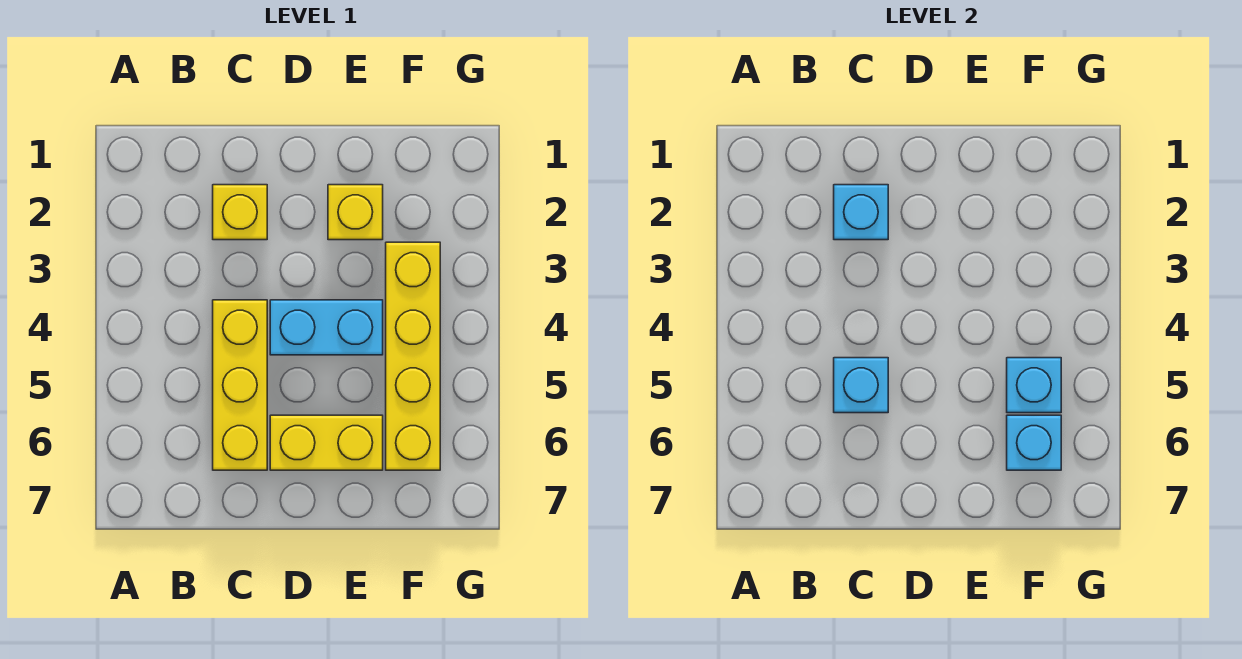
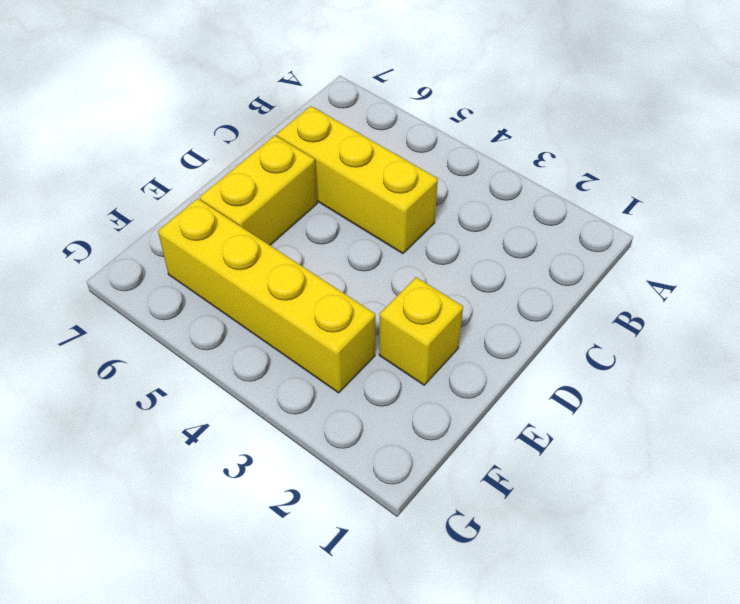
none -> yellow brick C2 level 1
none -> cyan brick D4:E4 level 1

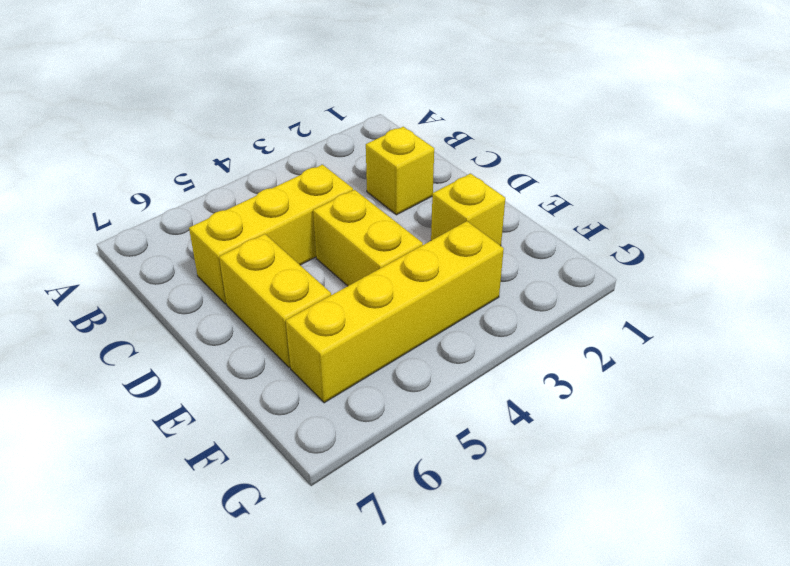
yellow brick D4:E4 level 1 -> cyan brick D4:E4 level 1
none -> cyan brick C2 level 2
none -> cyan brick C5 level 2

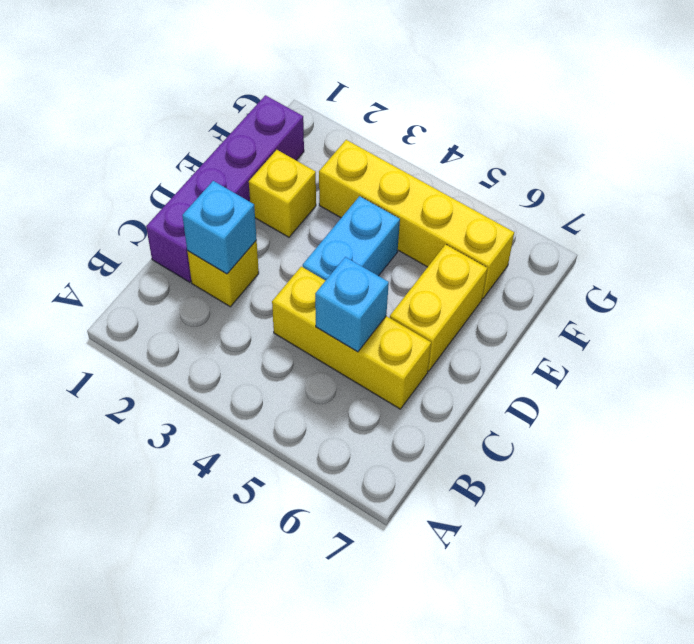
purple brick C1:F1 level 1 -> none
none -> cyan brick F5 level 2
none -> cyan brick F6 level 2

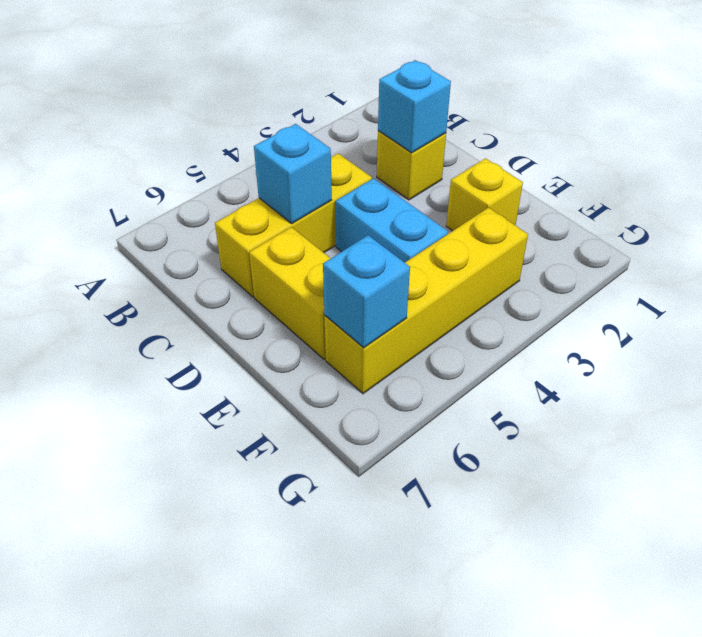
none -> cyan brick F5 level 2

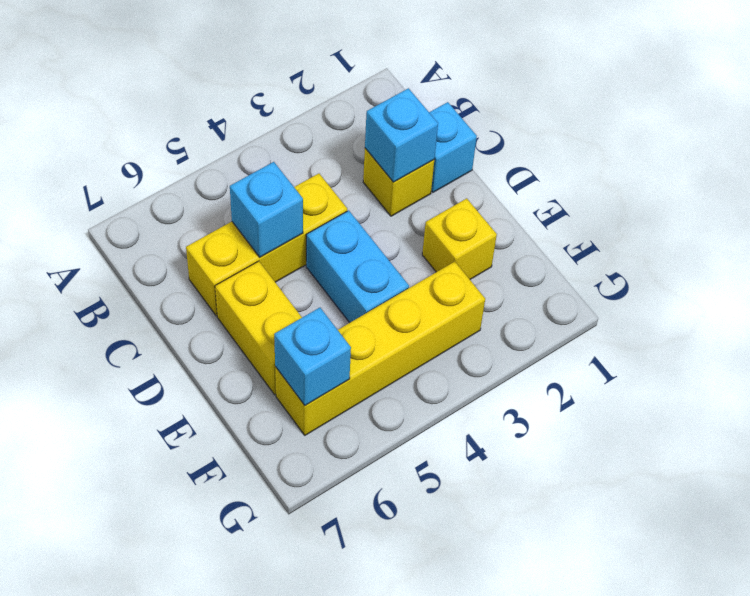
cyan brick C1 level 1 -> cyan brick F5 level 2

